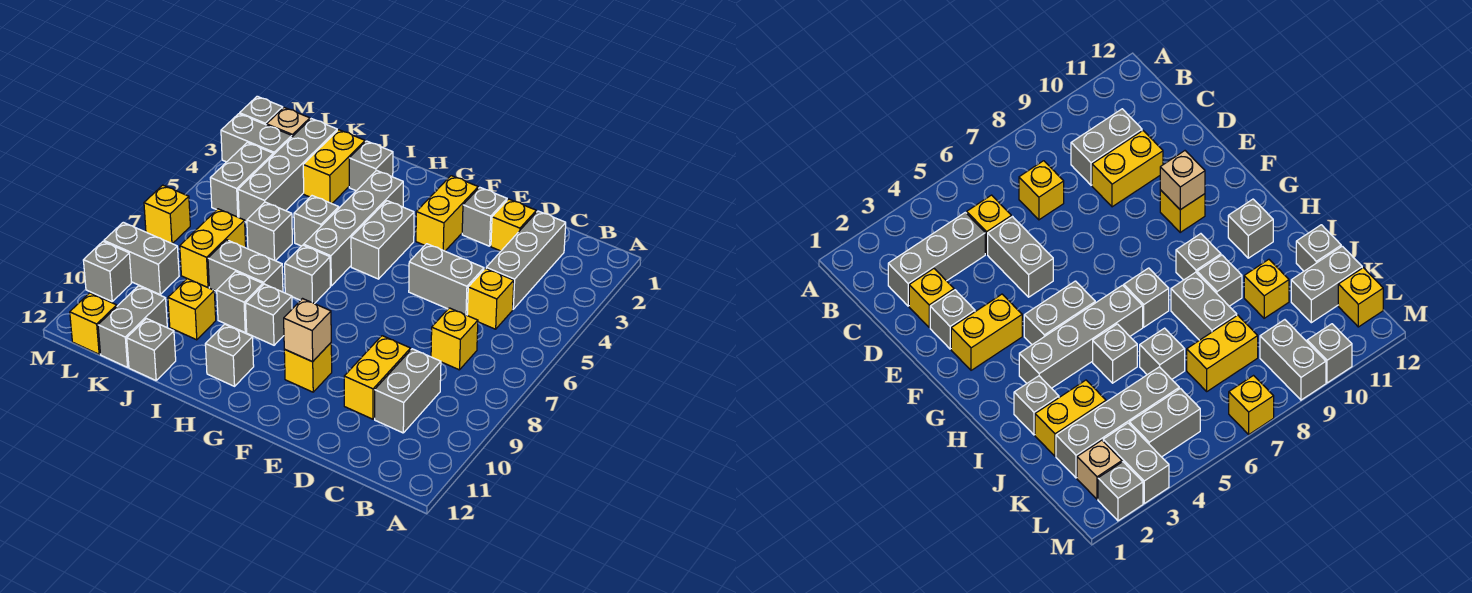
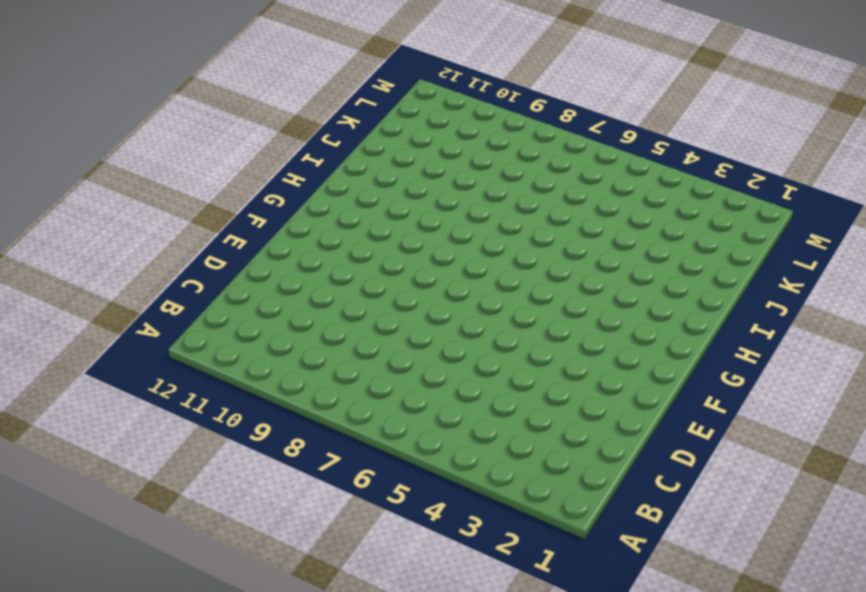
none -> grey brick C2:C4 level 1
none -> yellow brick C5 level 1
none -> yellow brick C7 level 1
none -> grey brick C9:C10 level 1

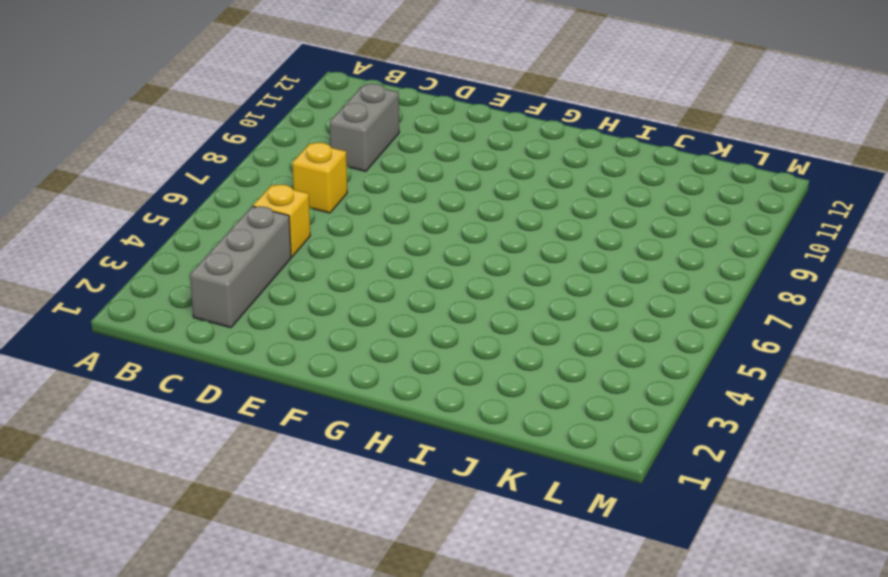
none -> yellow brick D2 level 1
none -> grey brick D5:E5 level 1
none -> yellow brick D9:D10 level 1
none -> grey brick E2 level 1

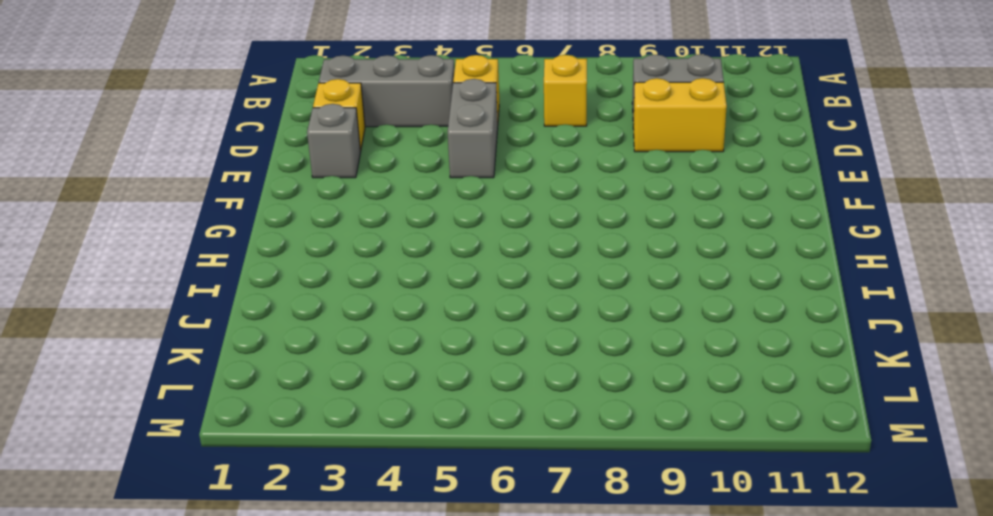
none -> yellow brick F2:F3 level 1
none -> yellow brick F10 level 1
none -> grey brick G4:G5 level 1
none -> grey brick H3:H6 level 1

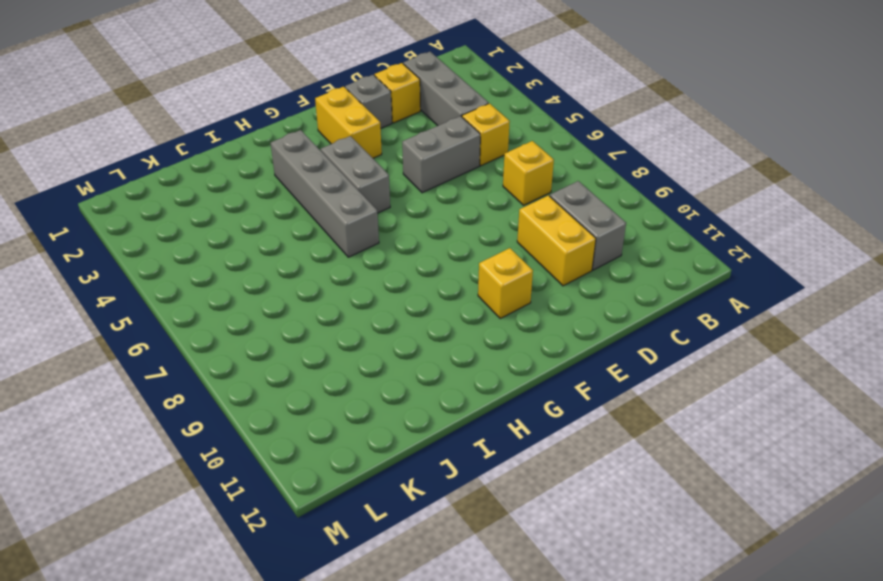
none -> grey brick H7 level 1
none -> grey brick H9 level 1
none -> grey brick H11 level 1
none -> grey brick I2 level 1

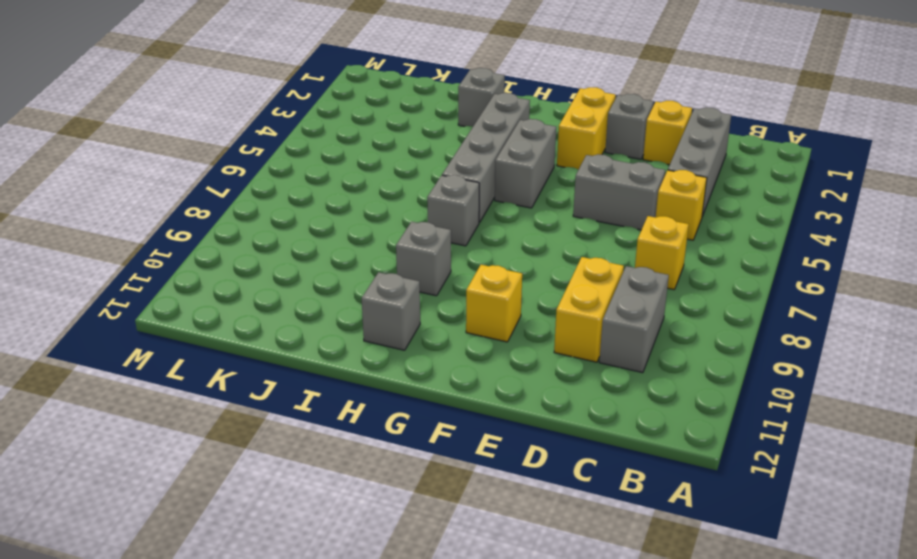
none -> grey brick I5 level 1
none -> grey brick I8:J8 level 1
none -> grey brick I9 level 1
none -> yellow brick J2:J3 level 1

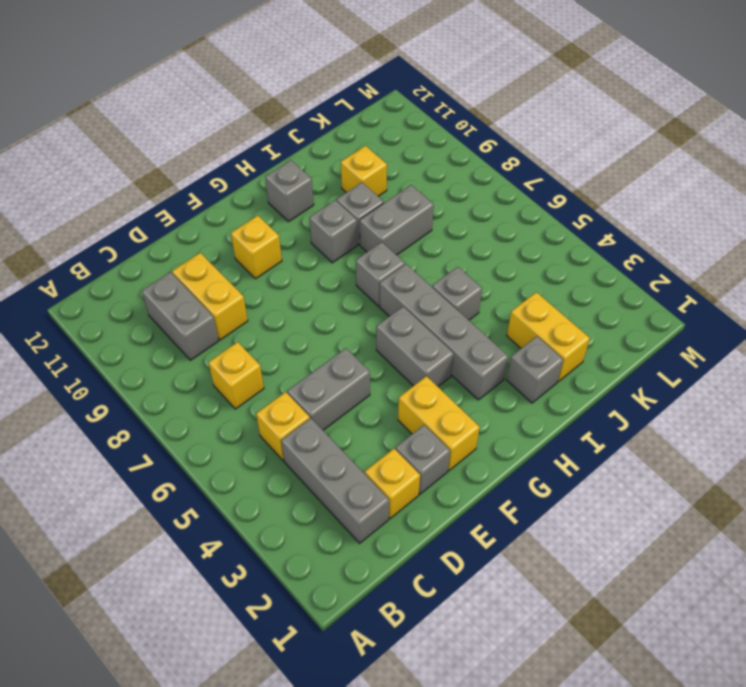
none -> grey brick J6 level 1
none -> grey brick J12 level 1
none -> grey brick K2:K5 level 1
none -> yellow brick K7:K8 level 1

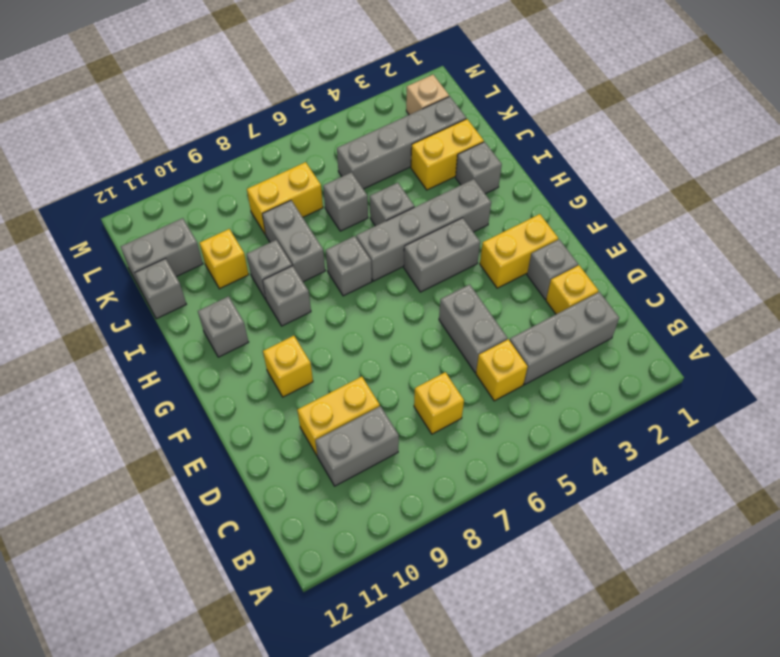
none -> grey brick L3:M3 level 1
none -> grey brick L4:L5 level 1
none -> grey brick L9:M9 level 1
none -> yellow brick L12 level 1

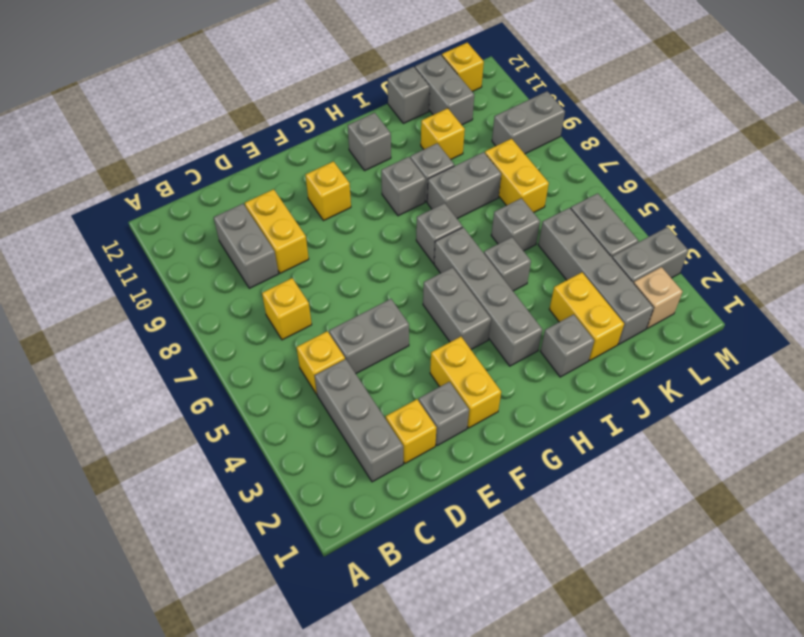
none -> grey brick M2 level 1
none -> yellow brick M7 level 1
none -> grey brick M10 level 1
none -> tan brick F10 level 2

